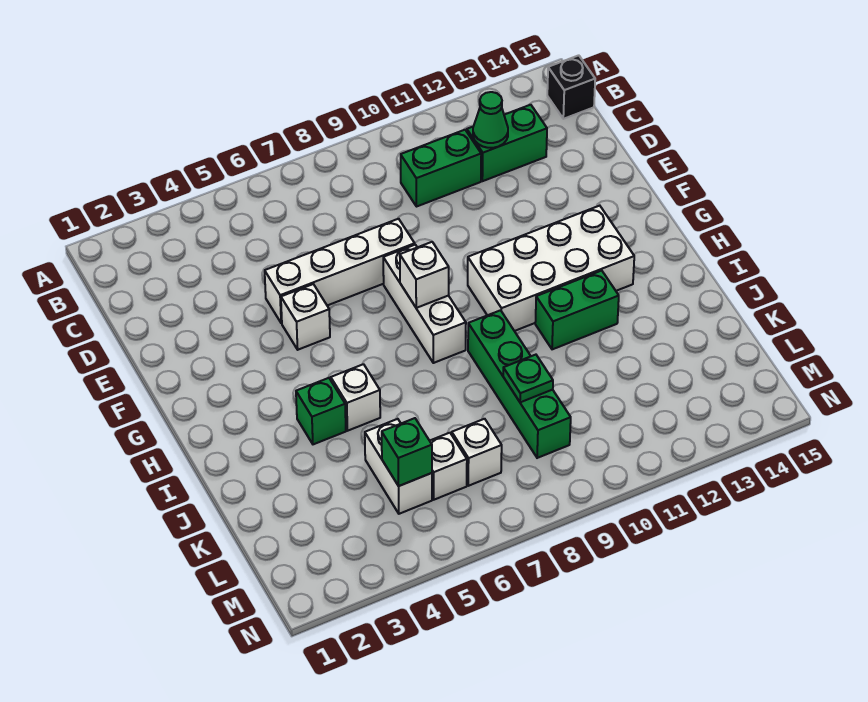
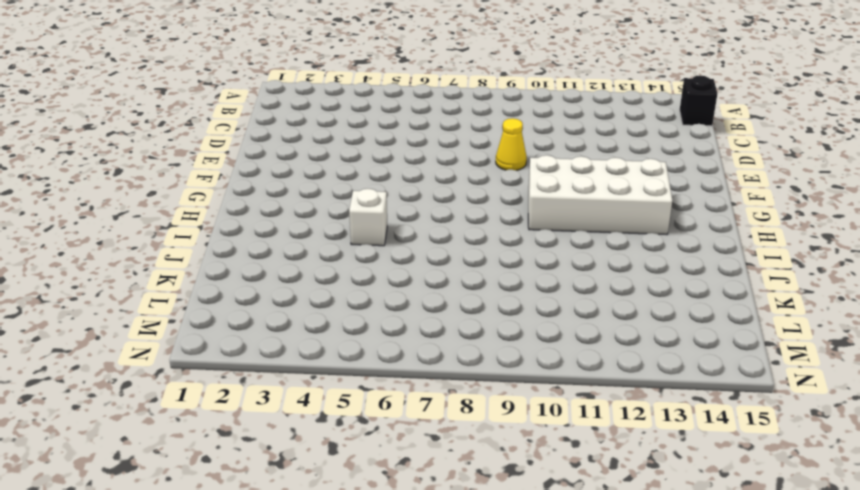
yellow cone E9 level 1 -> none
none -> green brick C10:C11 level 1
none -> green brick C12:C13 level 1
none -> white brick E5:E8 level 1

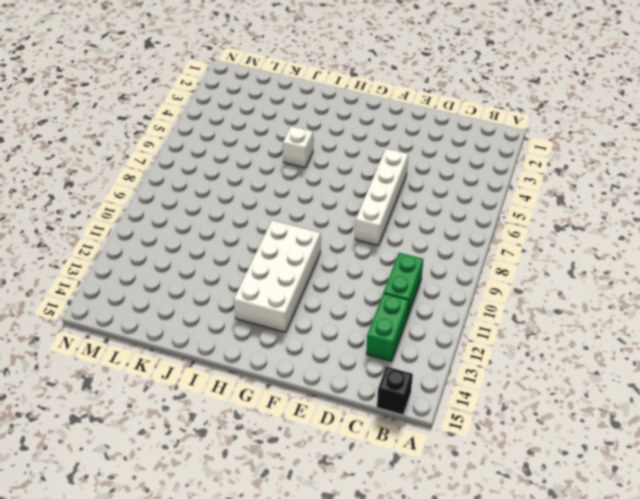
none -> white brick F5 level 1
none -> white brick F8:H8 level 1
none -> green brick I4 level 1

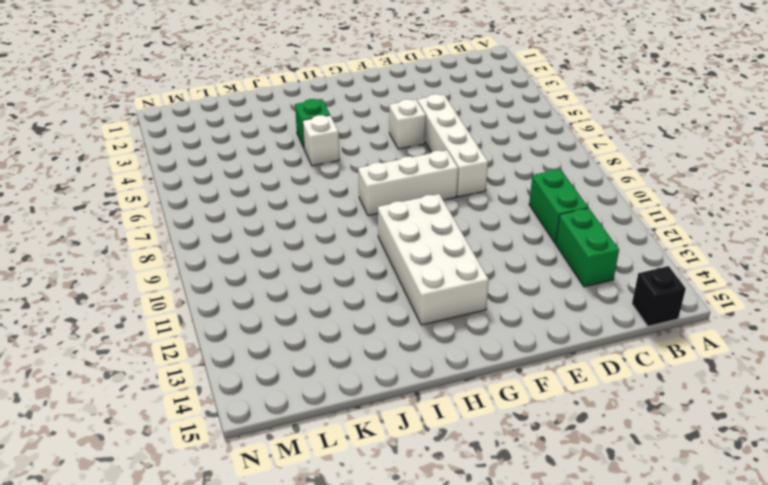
none -> green brick I9:L9 level 1
none -> green brick I11:I12 level 1
none -> white brick K5:L5 level 1

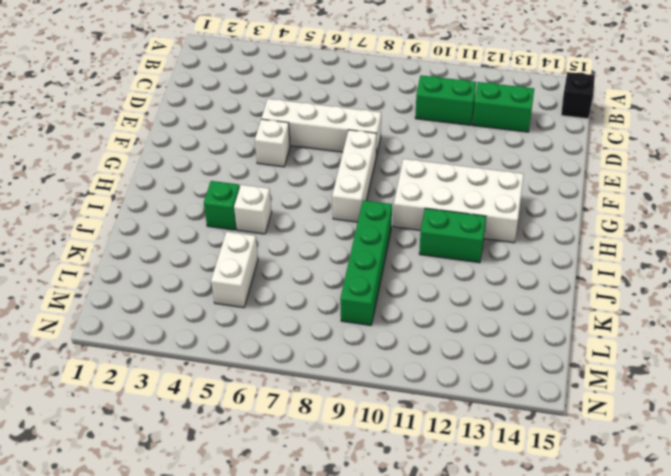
none -> white brick L6 level 1
none -> white brick L7 level 1
none -> green cone C12 level 2

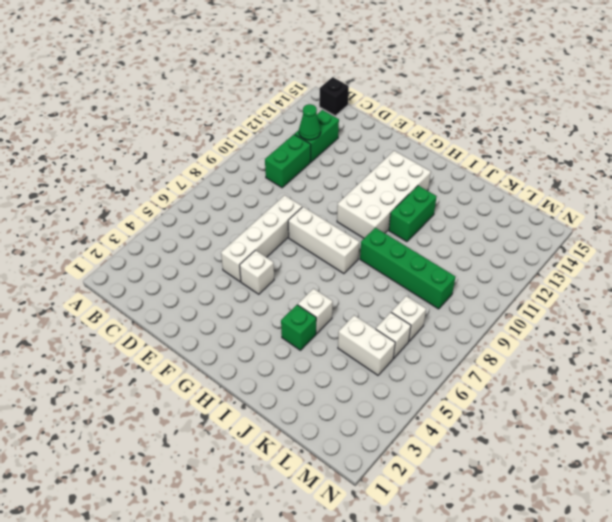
none -> white brick G8 level 2
none -> green plate K9 level 2
none -> green brick L5 level 2

